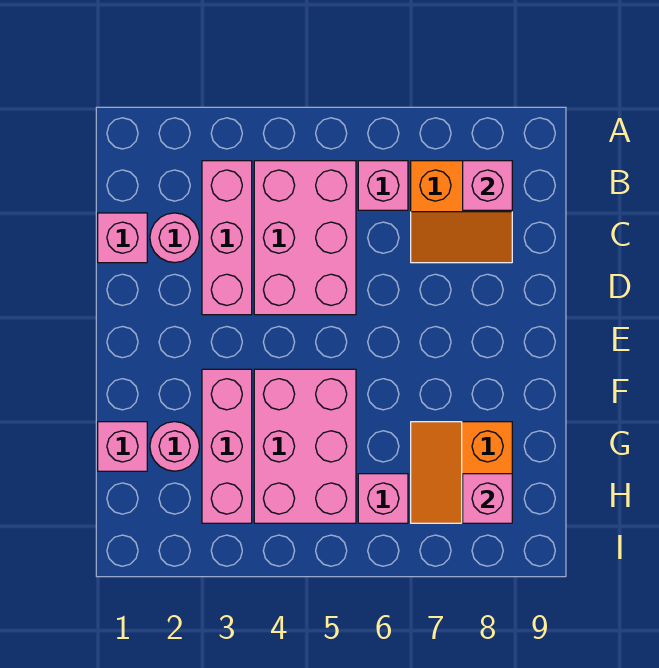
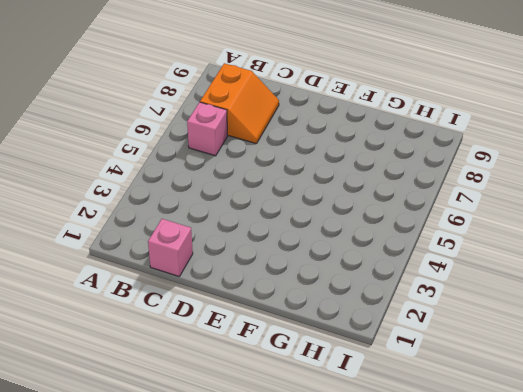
none -> pink brick B3:D3 level 1
none -> pink brick B4:D5 level 1
none -> pink round brick C2 level 1

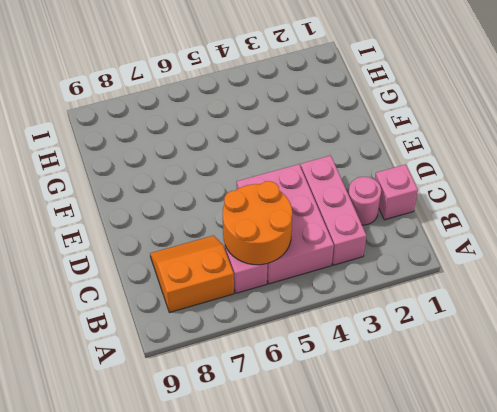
orange round brick B5:C6 level 2 -> none
none -> pink brick F3:H3 level 1
none -> pink brick F4:H5 level 1
none -> pink brick G1 level 1

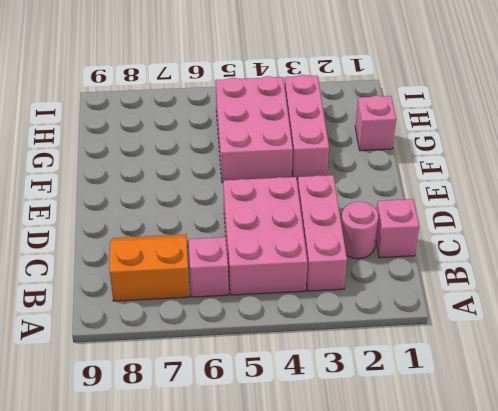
none -> pink round brick G2 level 1
none -> orange slope G7:H8 level 1 top 8
none -> pink brick H6 level 1

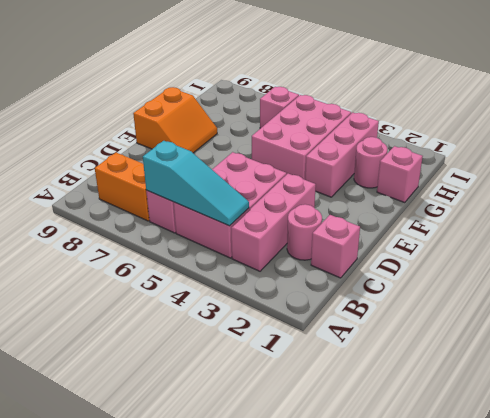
cyan slope B4:B6 level 2 top 6 -> none
orange slope E8:F9 level 1 top 9 -> orange slope G7:H8 level 1 top 8
none -> pink brick B8 level 2
none -> pink brick H8 level 2

